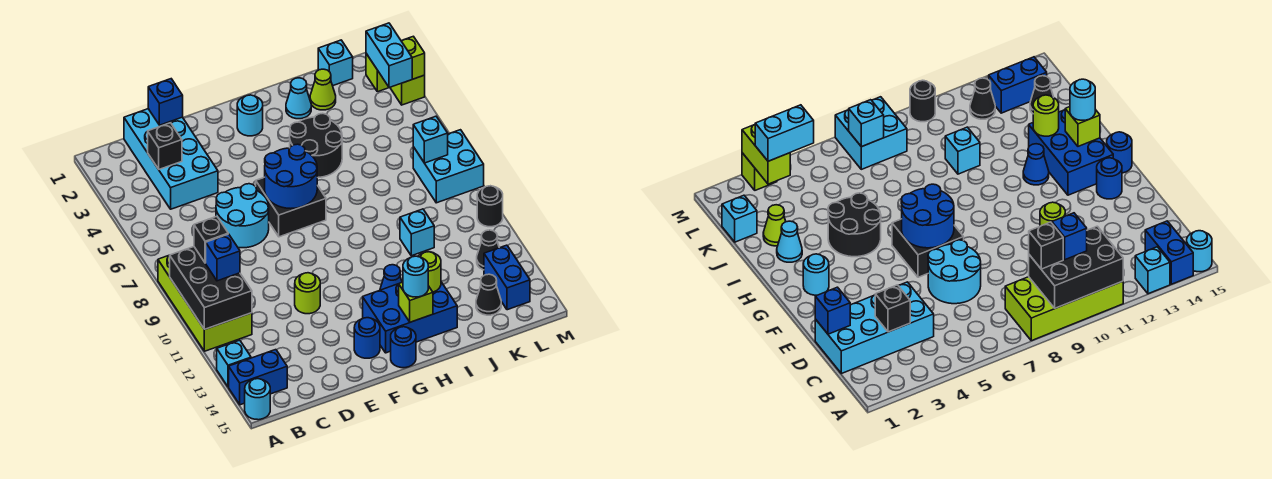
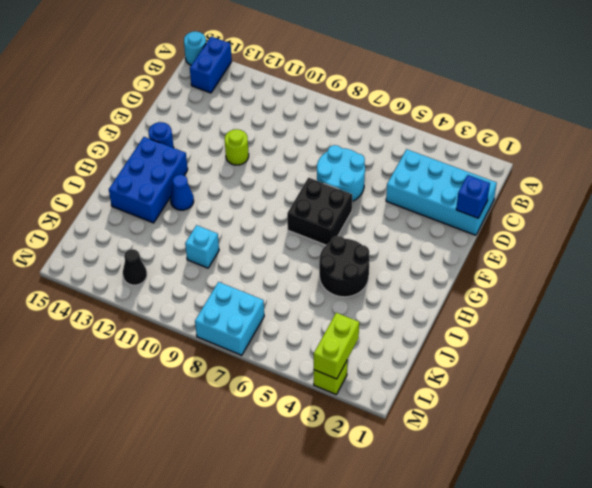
none -> lime brick A8:B11 level 1
none -> cyan brick A13 level 1
none -> cyan round brick G2 level 1
none -> blue round brick G15 level 1

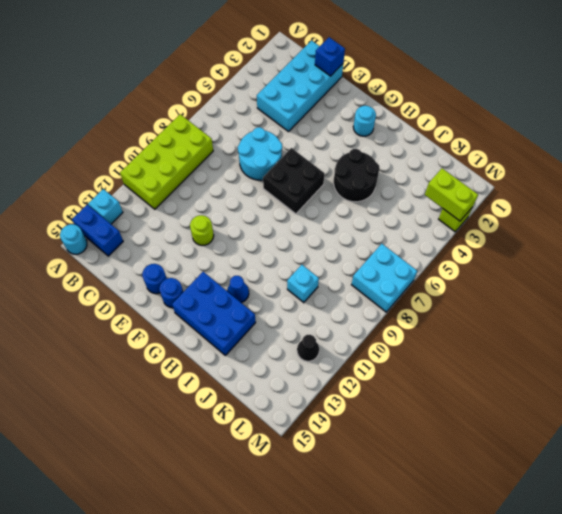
blue round brick E14 level 1 -> blue round brick G15 level 1
none -> cyan cone I2 level 1
none -> lime cone J2 level 1
none -> cyan brick K1 level 1
none -> black cone K14 level 1

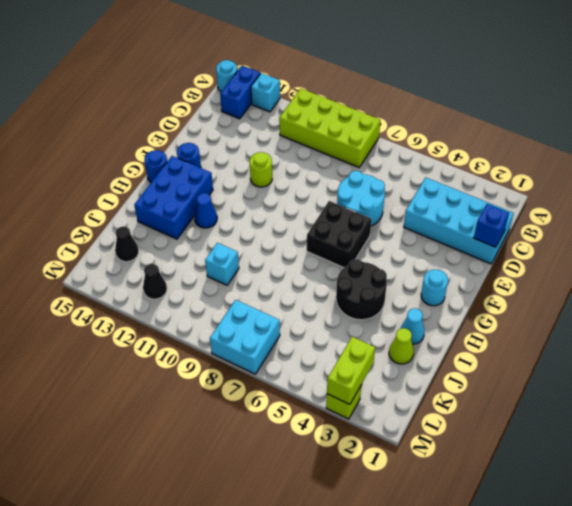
none -> cyan brick K1 level 1
none -> blue brick L13:L14 level 1
none -> black round brick M10 level 1
none -> black brick A9:B11 level 2

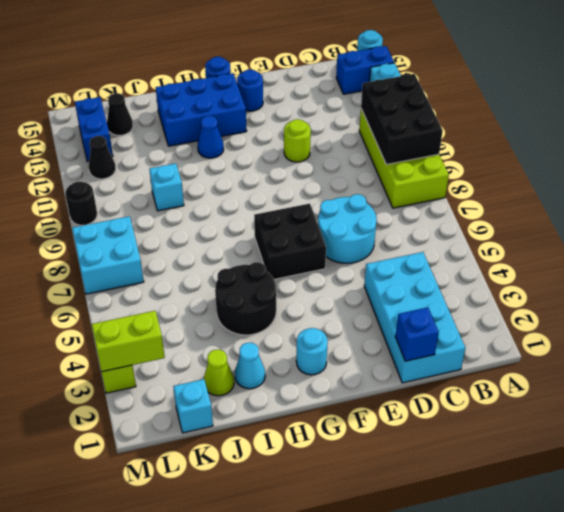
none -> black brick C3 level 2
none -> blue round brick F6:G7 level 2
none -> lime brick H14 level 2
none -> lime round brick I13 level 2

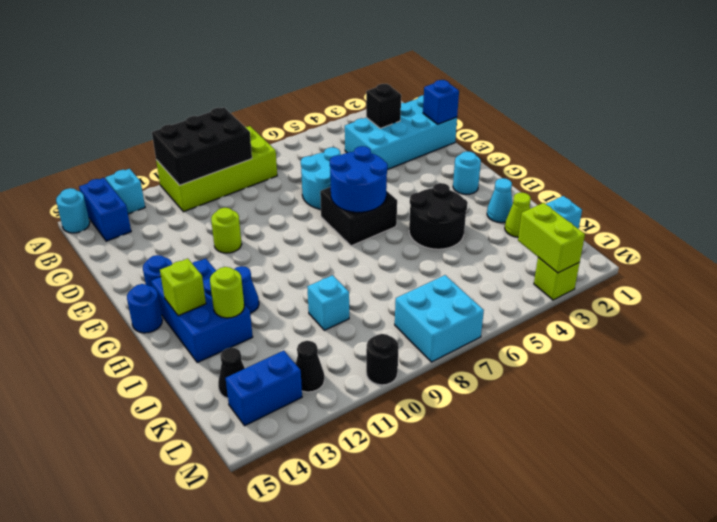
none -> cyan brick L7 level 2
none -> black brick B9 level 3
none -> blue brick B10 level 3
none -> cyan round brick H14 level 3

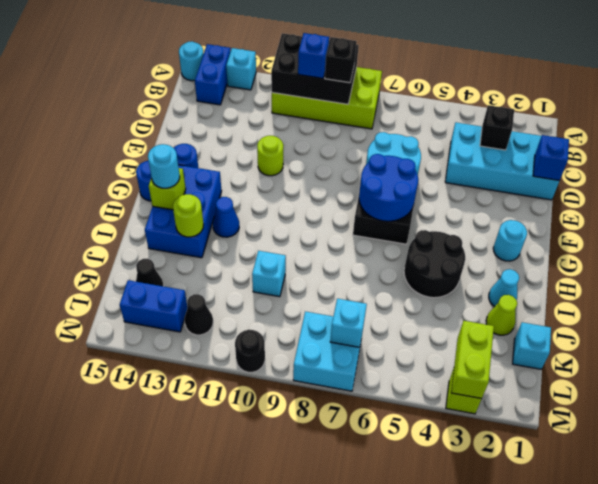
none -> cyan brick L3:L4 level 3

